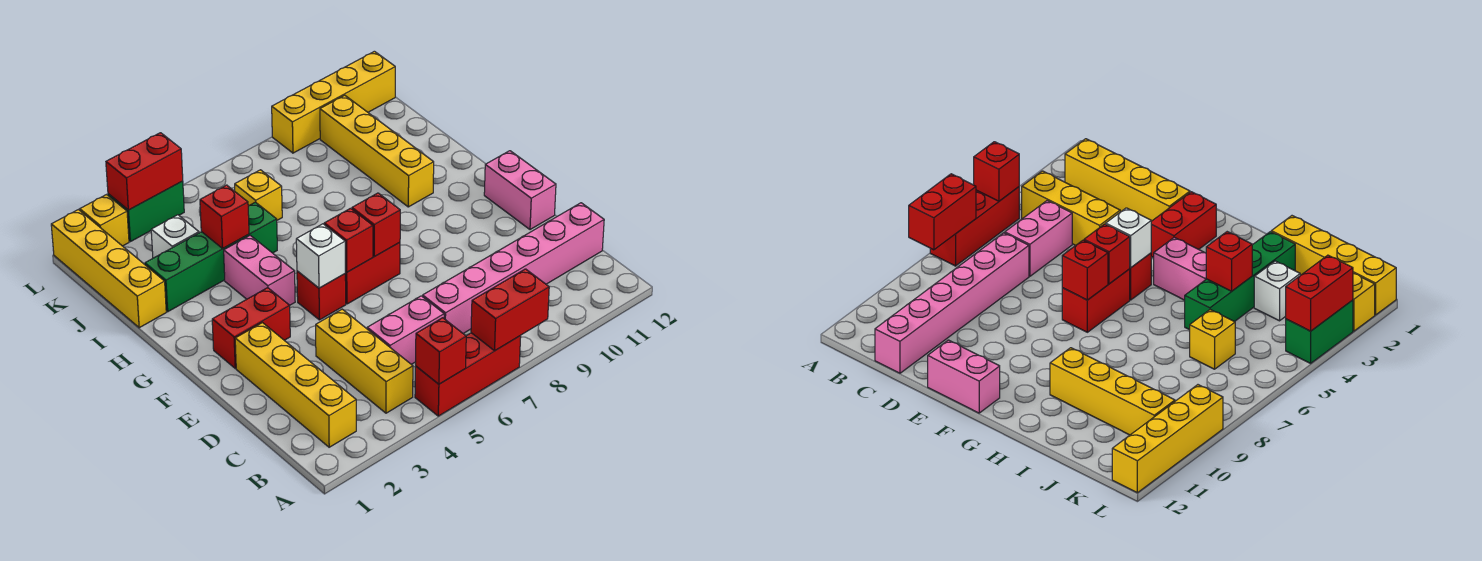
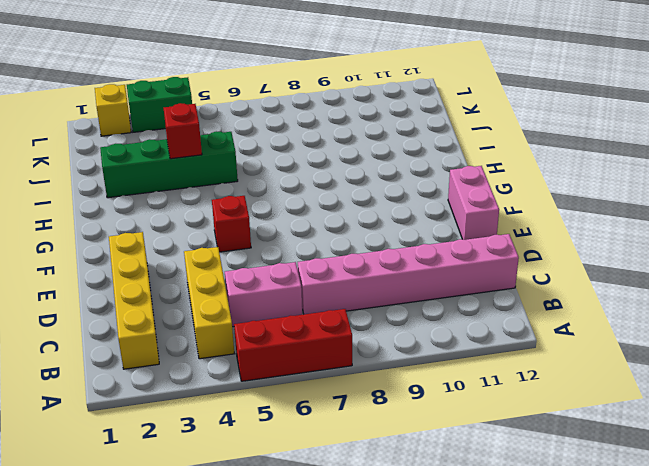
none -> red brick F2:F3 level 1
none -> red brick F6:F7 level 1
none -> pink brick G4:H4 level 1

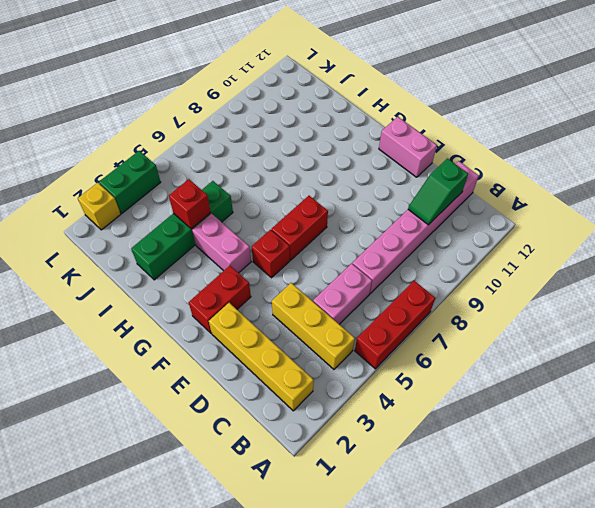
green slope C10:C11 level 2 top 11 -> none
none -> yellow brick H10:K10 level 1
none -> yellow brick I1:L1 level 1
none -> white brick J3 level 1

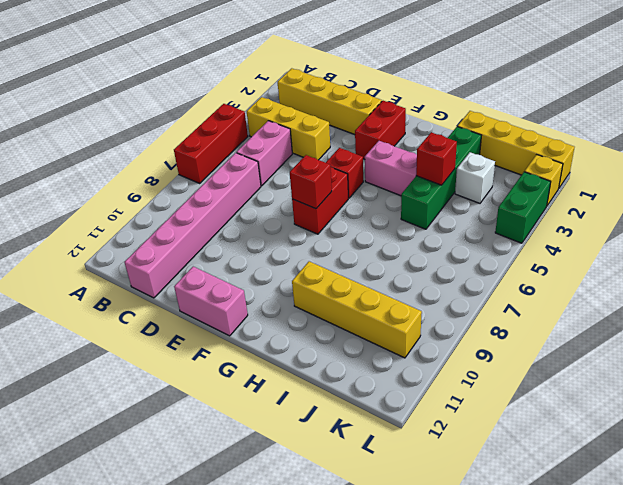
none -> yellow brick J6 level 1
none -> yellow brick L9:L12 level 1
none -> red brick A5 level 2

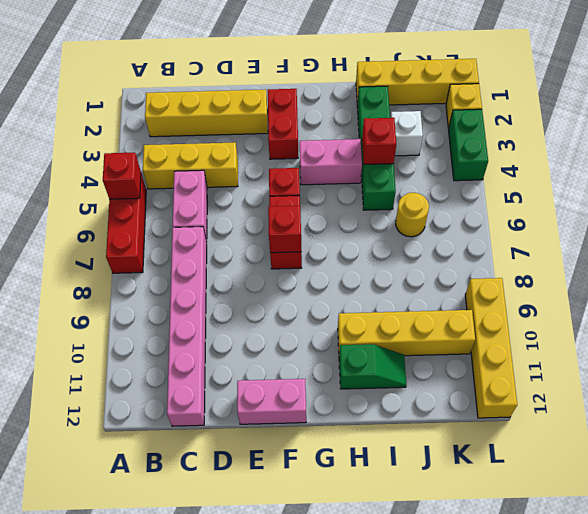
green slope H11:I11 level 1 top H -> none
yellow round brick J6 level 1 -> yellow brick J6 level 1
none -> red brick A7:A8 level 2
none -> white brick F5 level 2
none -> red brick F6 level 2

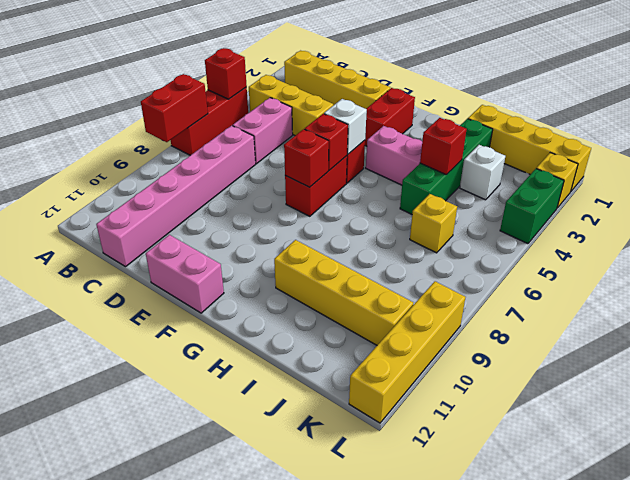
none -> red brick L3:L4 level 2

